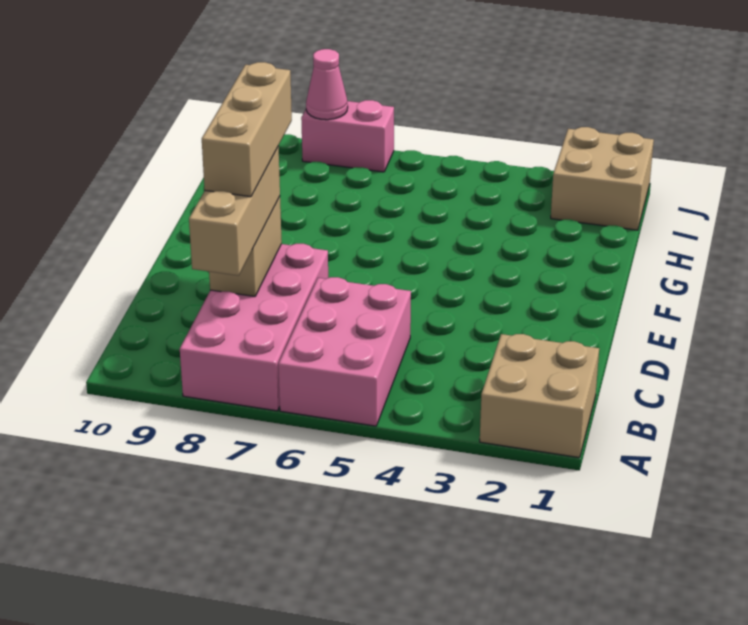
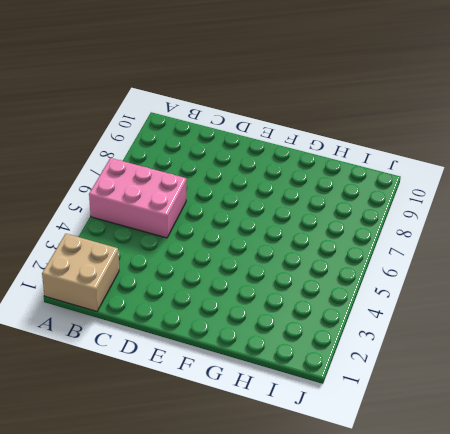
none -> pink brick A7:D8 level 1
none -> tan brick I1:J2 level 1

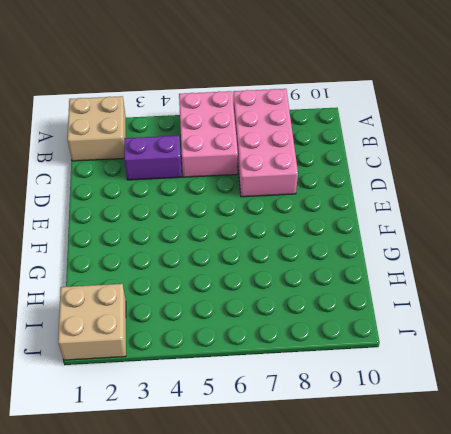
purple brick C3:C4 level 1 -> none
none -> pink brick J7:J8 level 1
none -> tan brick C8:D8 level 2

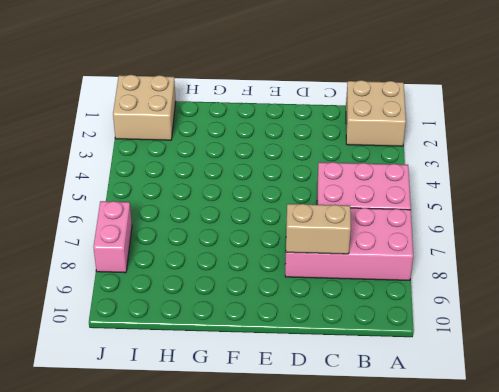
none -> pink cone J8 level 2
none -> tan brick B8:D8 level 3

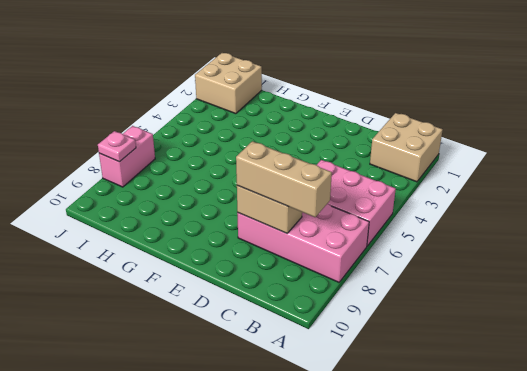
pink plate J8 level 2 -> pink cone J8 level 2
none -> tan brick C8:E8 level 4

